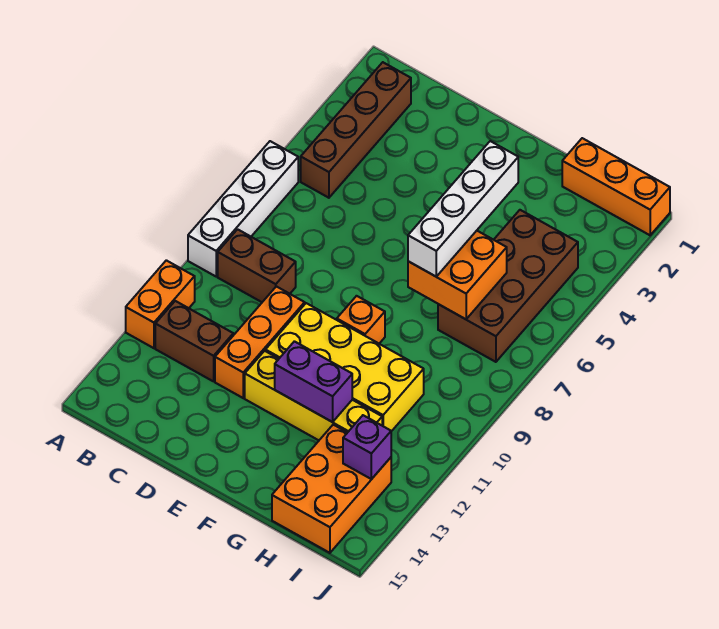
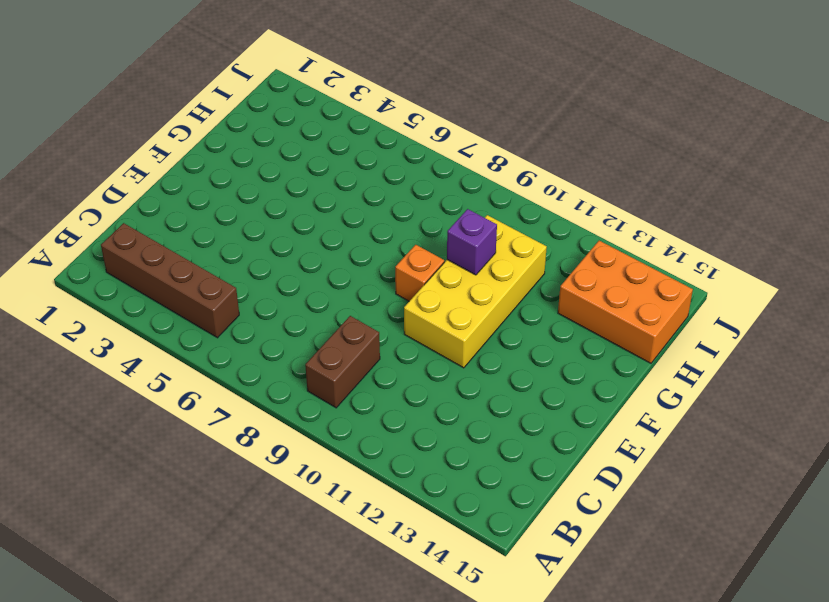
purple brick G10 level 2 -> purple brick I13 level 2
none -> white brick A6:A9 level 1
none -> orange brick A11:A12 level 1
none -> brown brick B12:C12 level 1

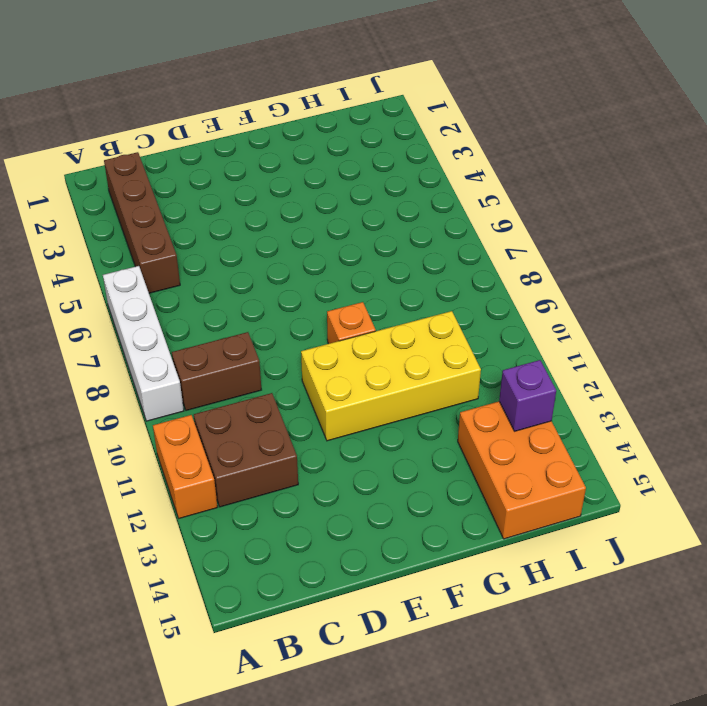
brown brick B11:C12 level 1 -> brown brick B12:C12 level 1
none -> orange brick D10:D12 level 1
none -> yellow brick E12:H12 level 1
none -> orange brick H1:J1 level 1

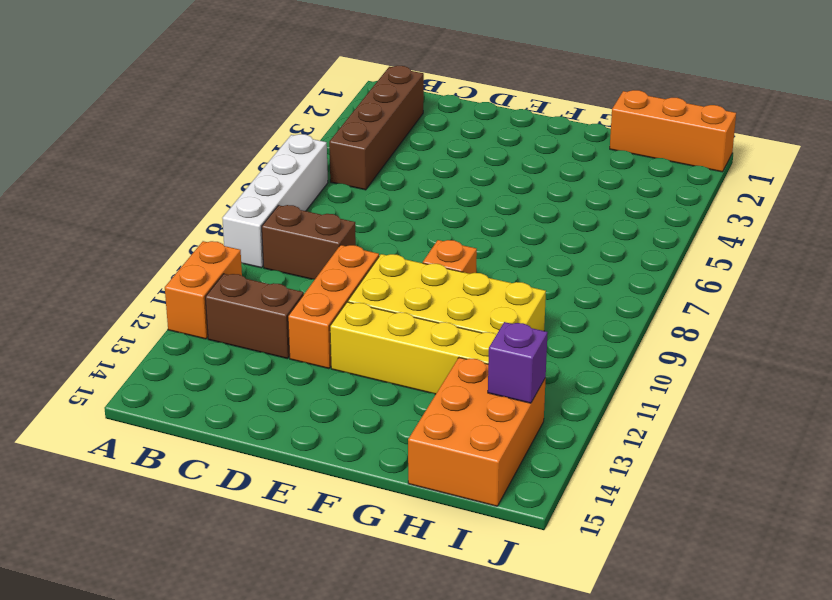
none -> brown brick H4:I7 level 1
none -> purple brick F12:G12 level 2
none -> orange brick G6:H7 level 2

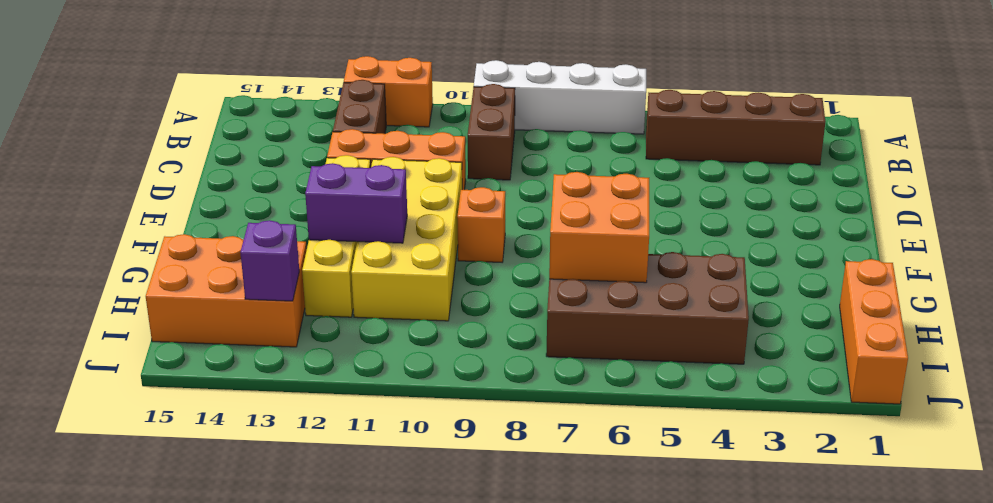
purple brick G11:G12 level 2 -> purple brick F12:G12 level 2
none -> white brick G4:G7 level 3

